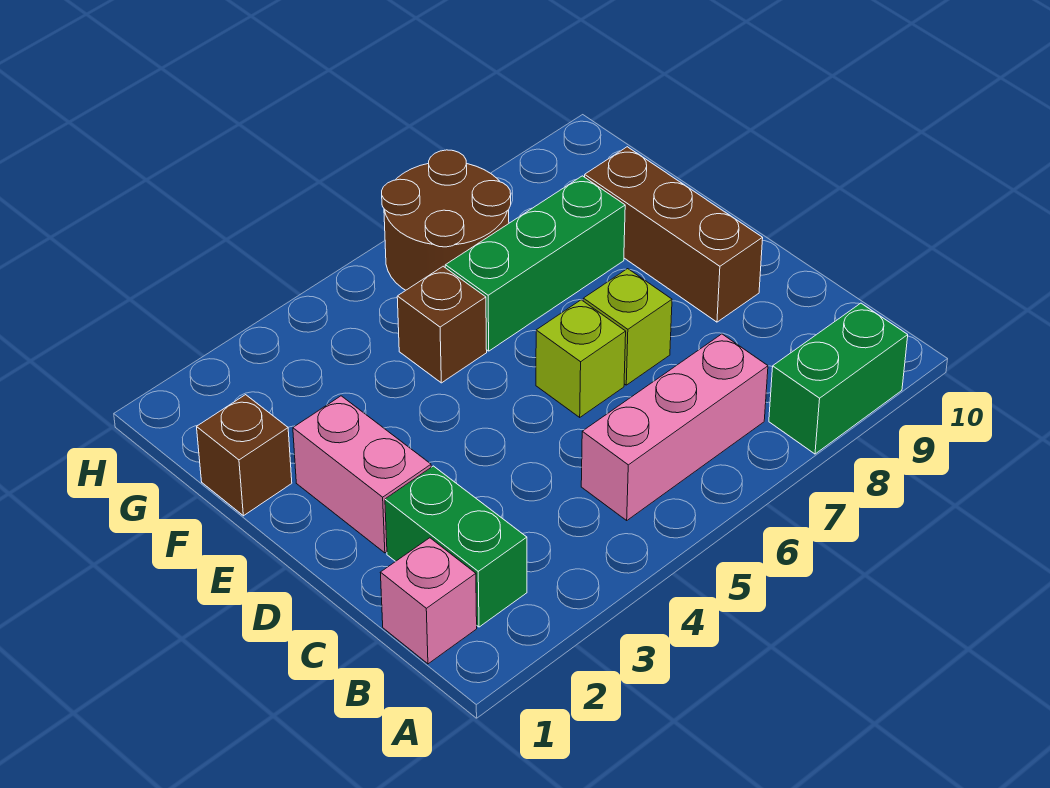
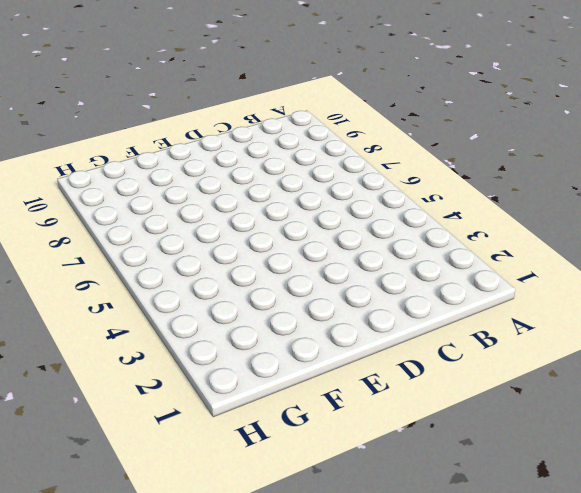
none -> green brick A8:A9 level 1
none -> pink brick B1 level 1
none -> green brick B2:C2 level 1

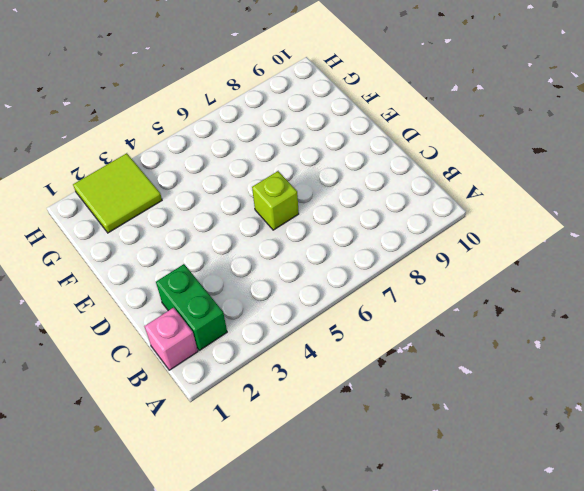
lime tile G2:H3 level 1 -> none
none -> green brick A8:A9 level 1
none -> pink brick B5:B7 level 1
none -> pink brick D2:E2 level 1

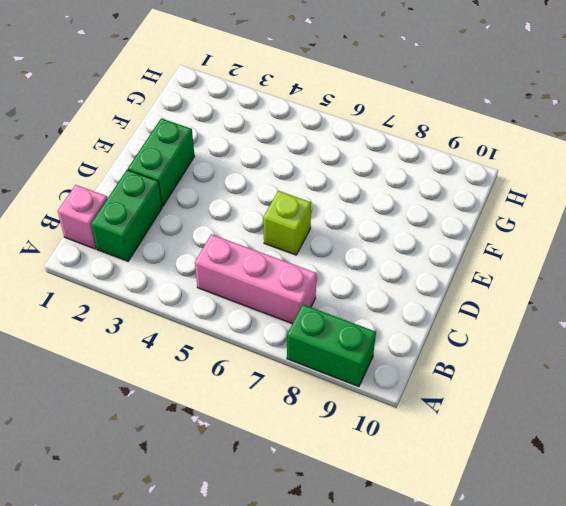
green brick D2:E2 level 1 -> pink brick D2:E2 level 1
none -> lime brick D7 level 1
none -> brown brick D9:F9 level 1
none -> brown brick F1 level 1

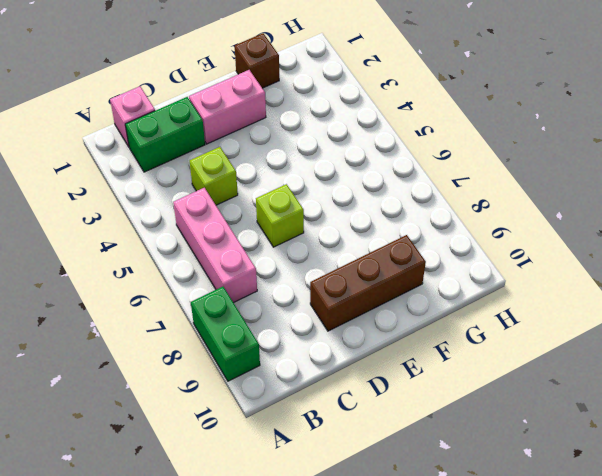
lime brick C4 level 1 -> lime brick D7 level 1
none -> brown brick F5 level 1
none -> green brick F6:F8 level 1
none -> brown round brick G6:H7 level 1

